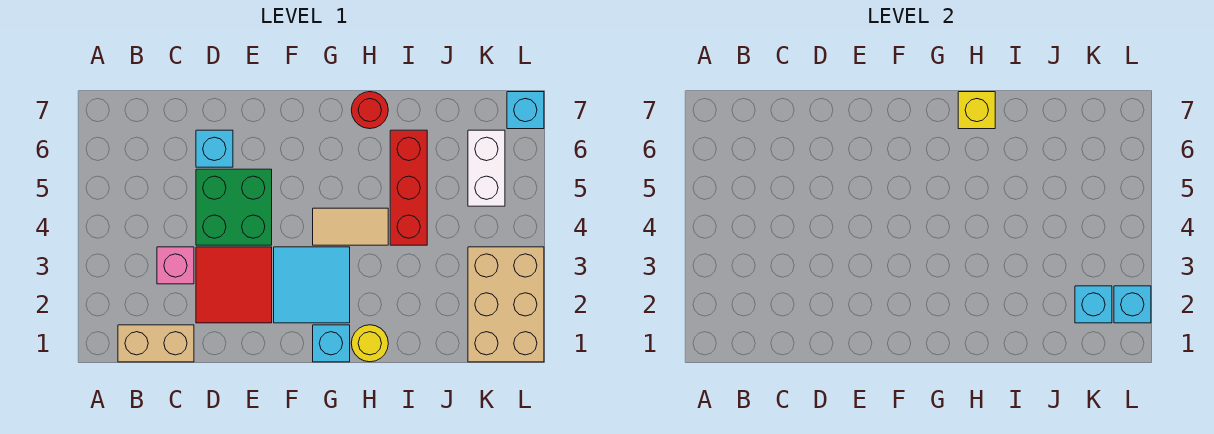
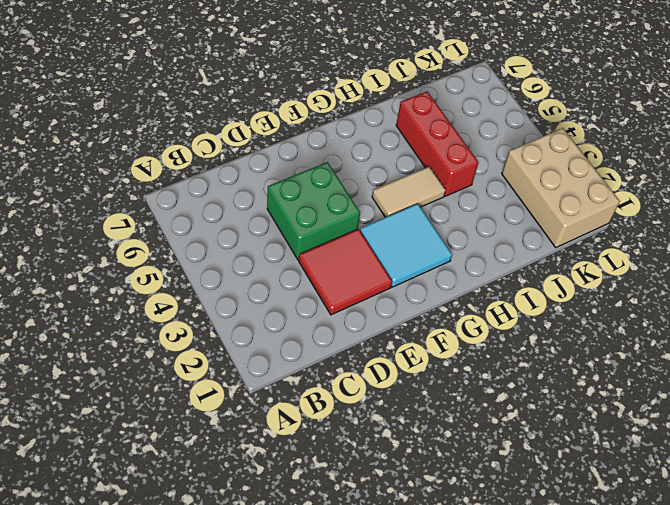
none -> tan brick B1:C1 level 1
none -> pink brick C3 level 1
none -> cyan brick D6 level 1

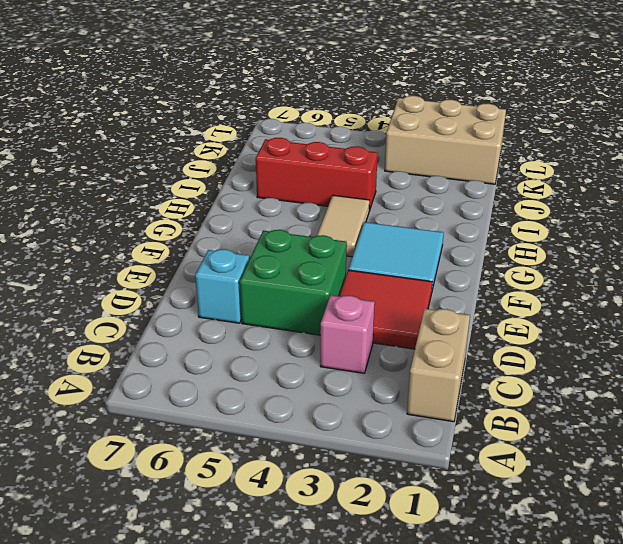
none -> cyan brick G1 level 1
none -> yellow round brick H1 level 1
none -> red round brick H7 level 1

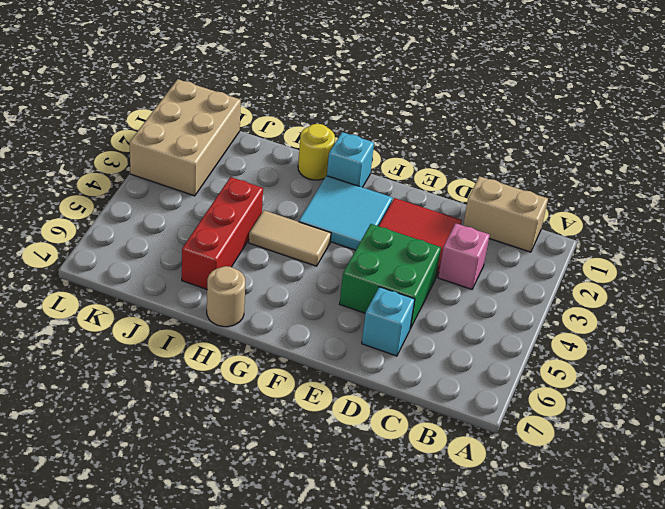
tan round brick H7 level 1 -> red round brick H7 level 1
none -> white brick K5:K6 level 1
none -> cyan brick L7 level 1
none -> yellow brick H7 level 2

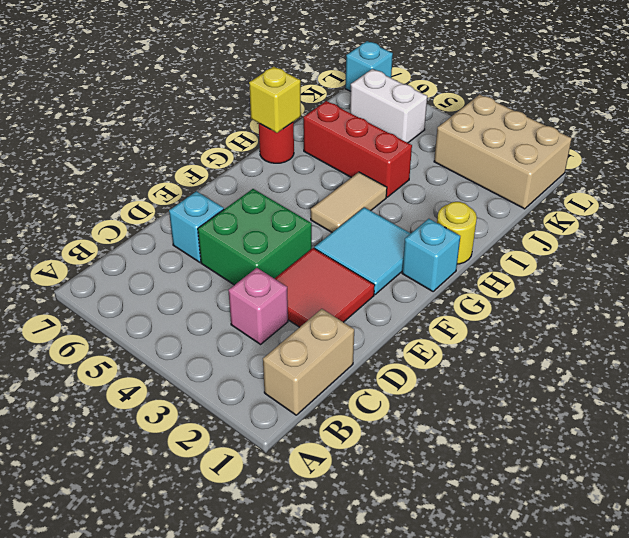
none -> cyan brick K2 level 2
none -> cyan brick L2 level 2

